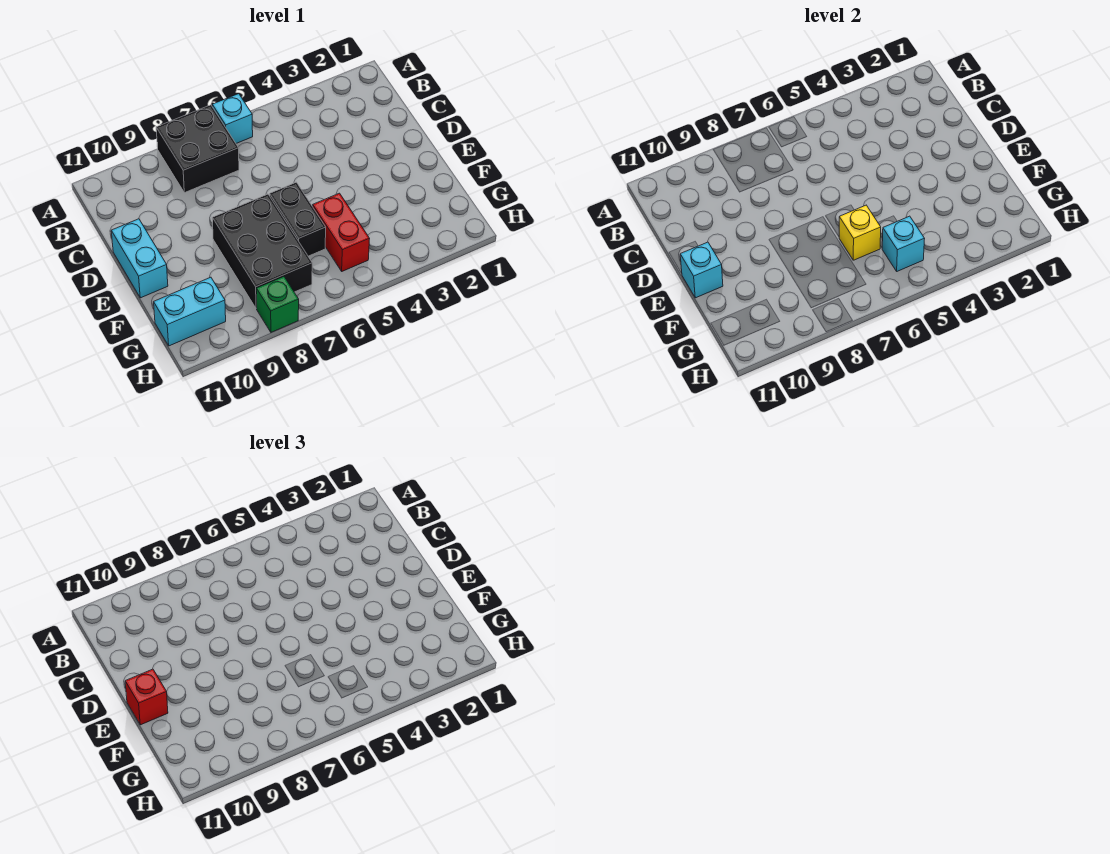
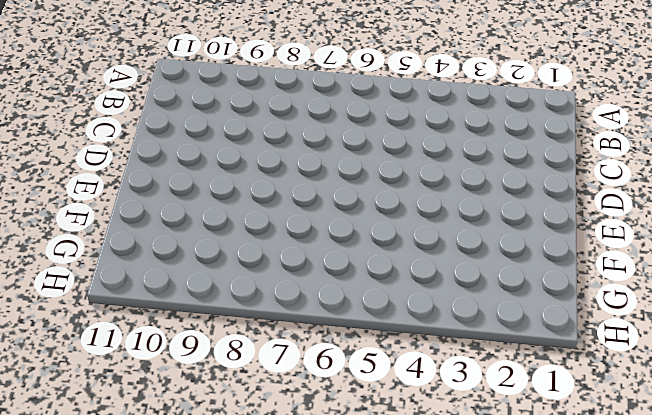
none -> cyan brick A6 level 1
none -> black brick A7:B8 level 1
none -> cyan brick D11:E11 level 1

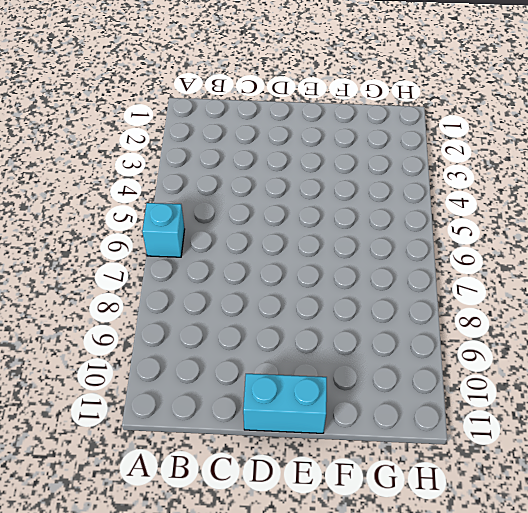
none -> black brick A7:B8 level 1
none -> black brick E6:F6 level 1
none -> black brick E7:G8 level 1

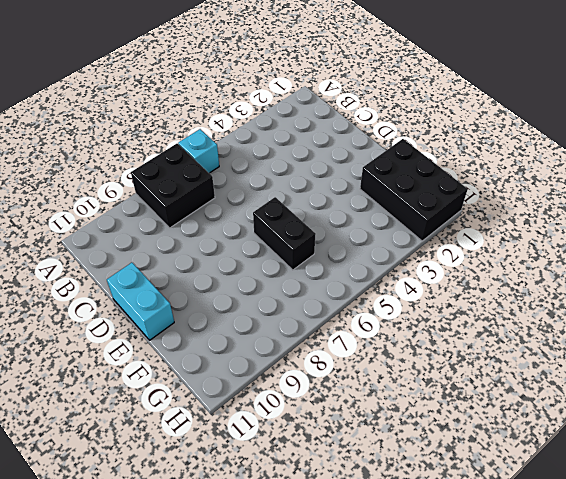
black brick F1:H2 level 1 -> black brick E7:G8 level 1
none -> red brick F5:G5 level 1
none -> cyan brick G10:G11 level 1
none -> green brick H8 level 1

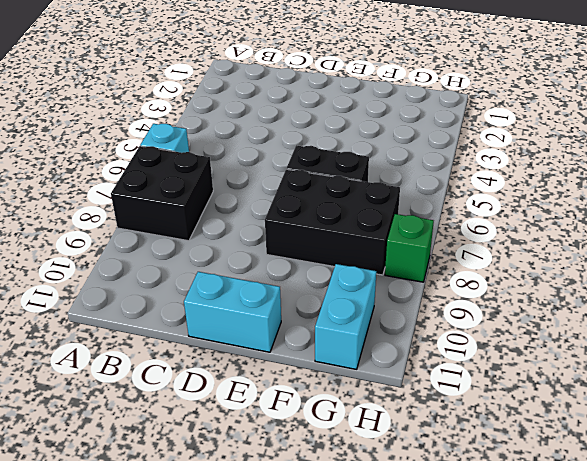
none -> red brick F5:G5 level 1
none -> cyan brick E11 level 2
none -> yellow brick F6 level 2

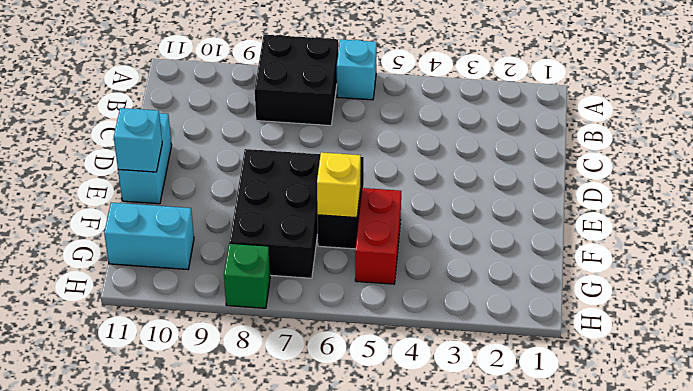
none -> cyan brick G5 level 2
none -> red brick E11 level 3

